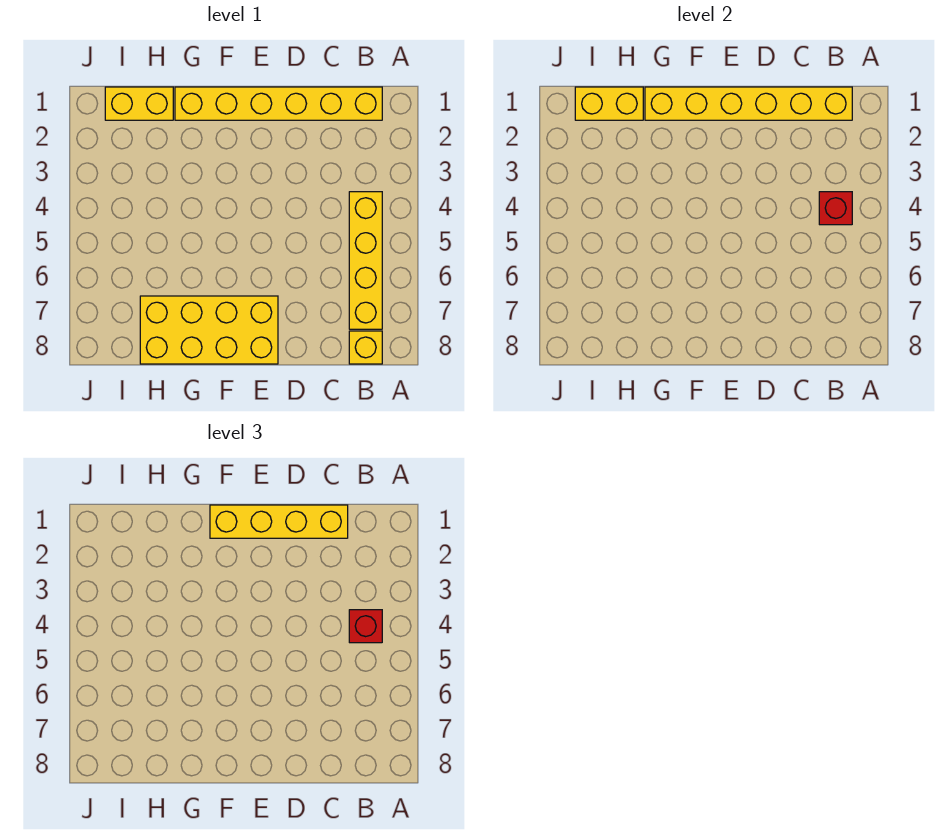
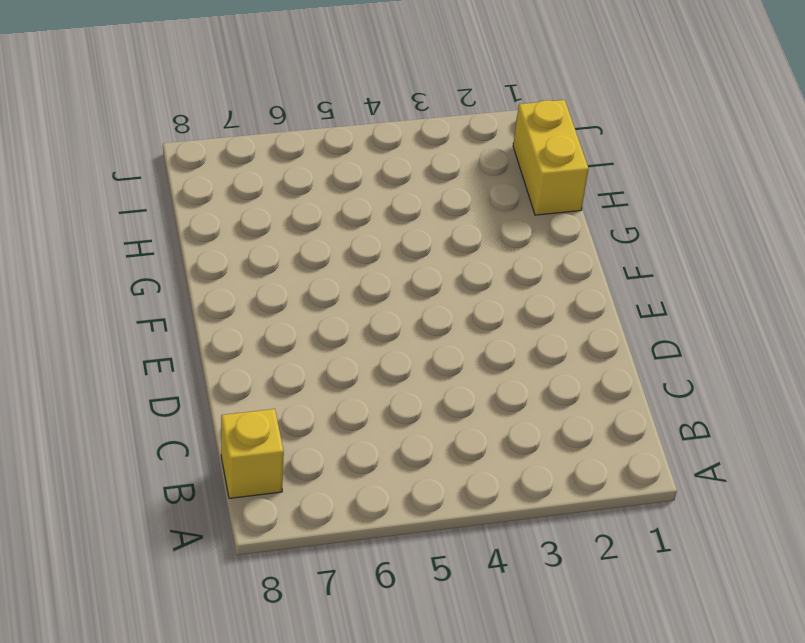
none -> yellow brick B1:G1 level 1
none -> yellow brick B4:B7 level 1

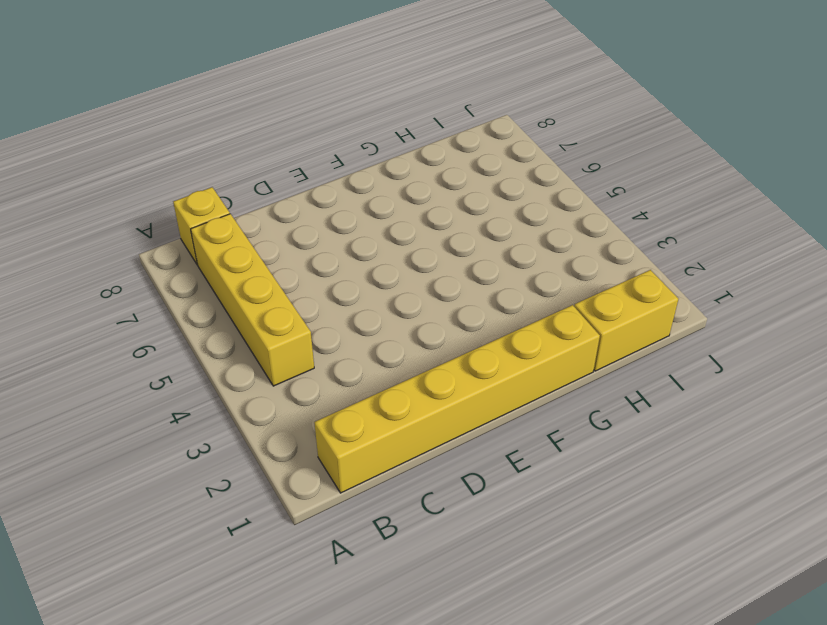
none -> yellow brick E7:H8 level 1
none -> yellow brick B1:G1 level 2

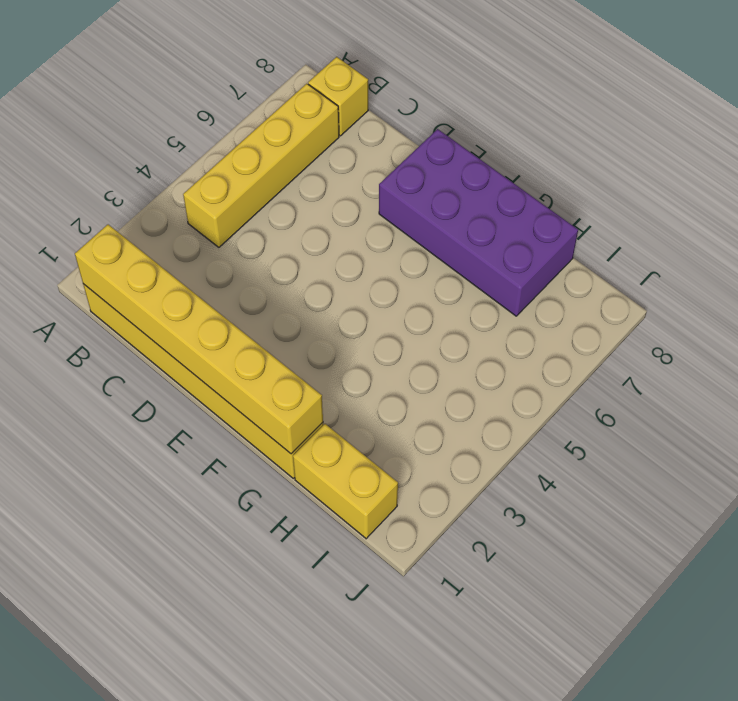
purple brick E7:H8 level 1 -> yellow brick E7:H8 level 1
none -> red brick B4 level 2
none -> yellow brick H1:I1 level 2

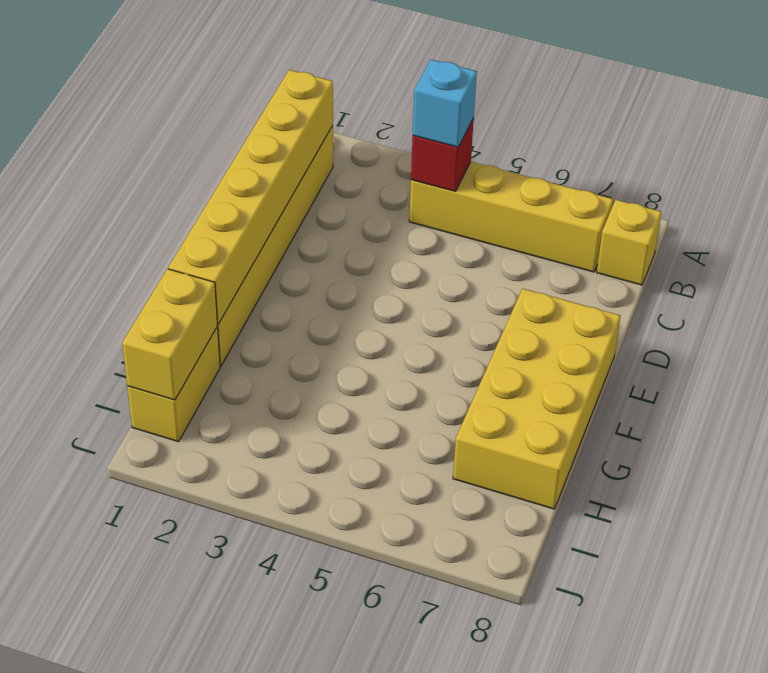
cyan brick B4 level 3 -> red brick B4 level 3
none -> yellow brick C1:F1 level 3

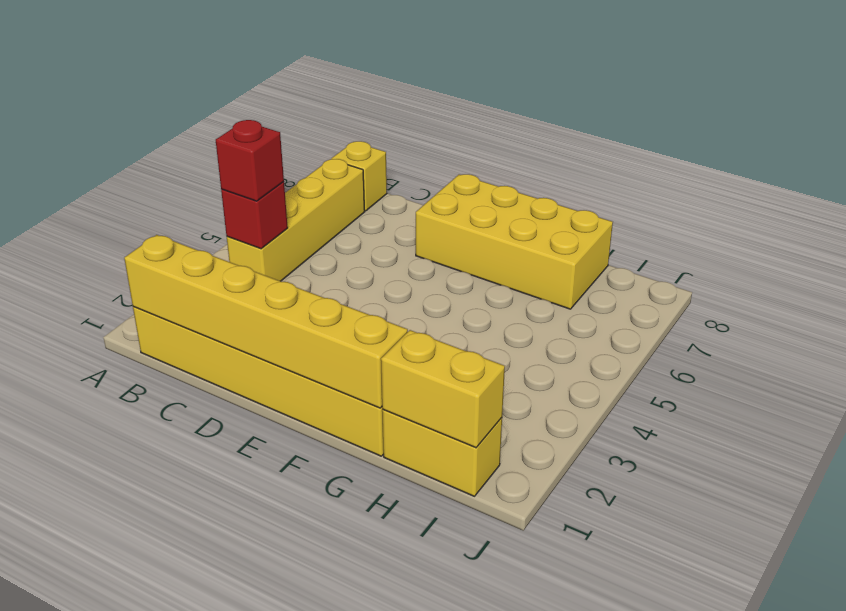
none -> yellow brick C1:F1 level 3

